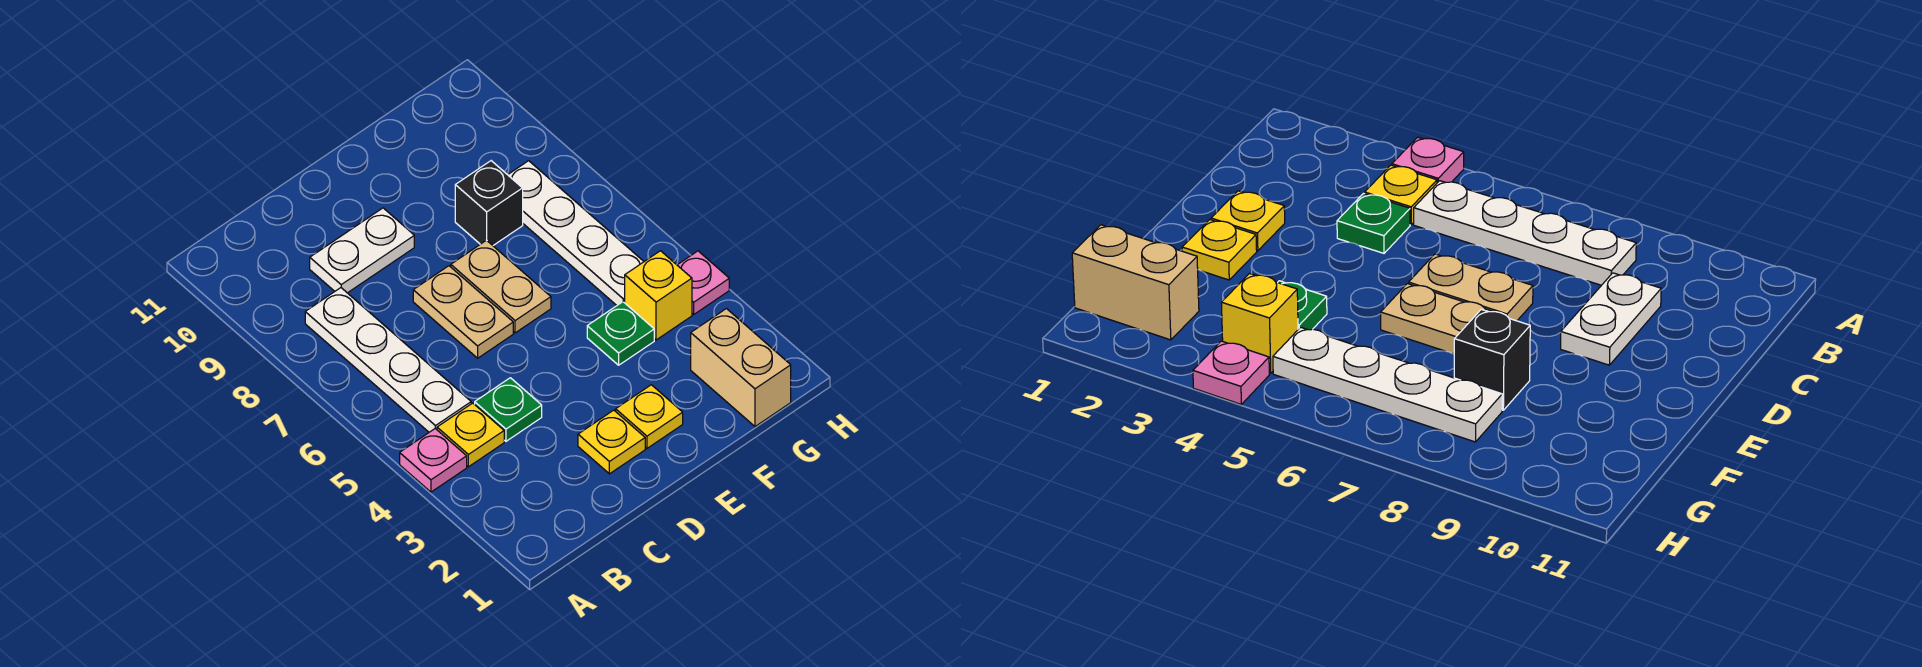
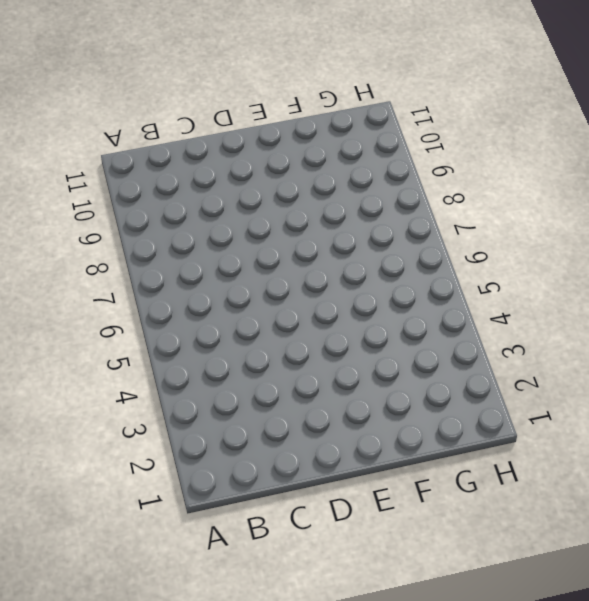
none -> pink plate A4 level 1
none -> yellow plate B4 level 1
none -> white plate B5:B8 level 1

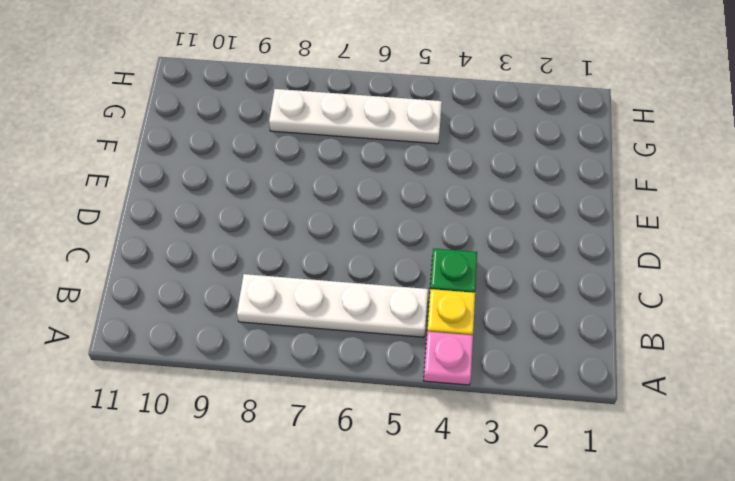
none -> white plate C9:D9 level 1
none -> yellow plate D2 level 1
none -> tan plate D6:D7 level 1

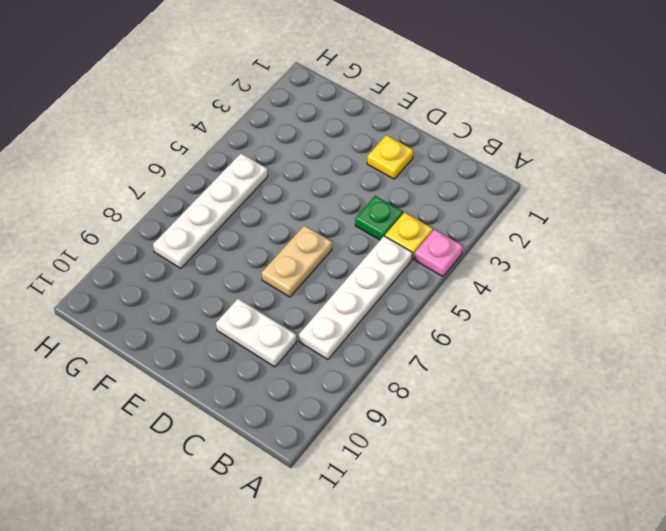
none -> yellow plate E2 level 1
none -> tan plate E6:E7 level 1
none -> green plate F4 level 1

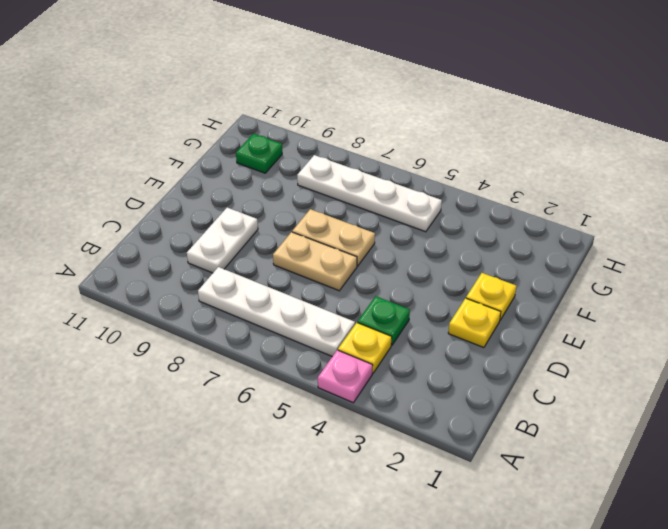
green plate G10 level 1 -> green plate F4 level 1
none -> black brick F8 level 1
none -> tan brick G1:G2 level 1
none -> yellow brick G4 level 1

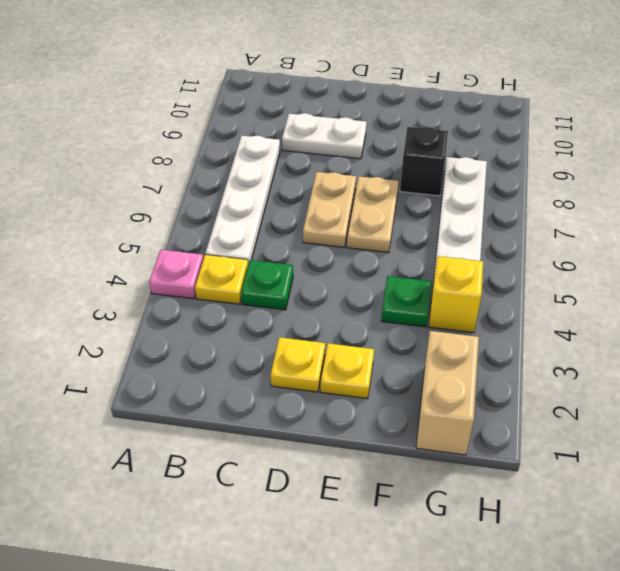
none -> pink plate H4 level 1

